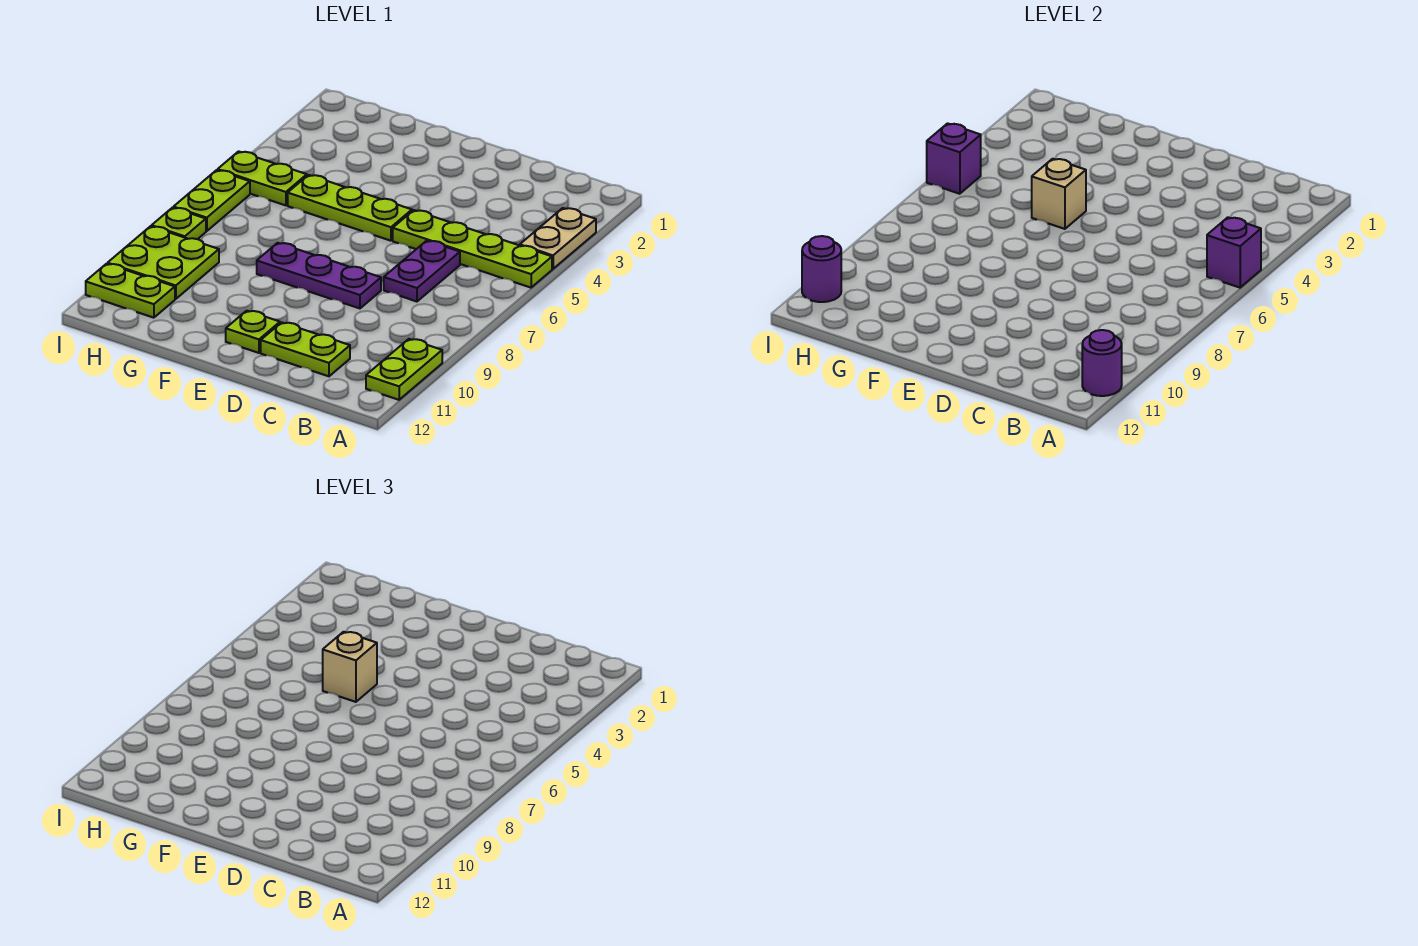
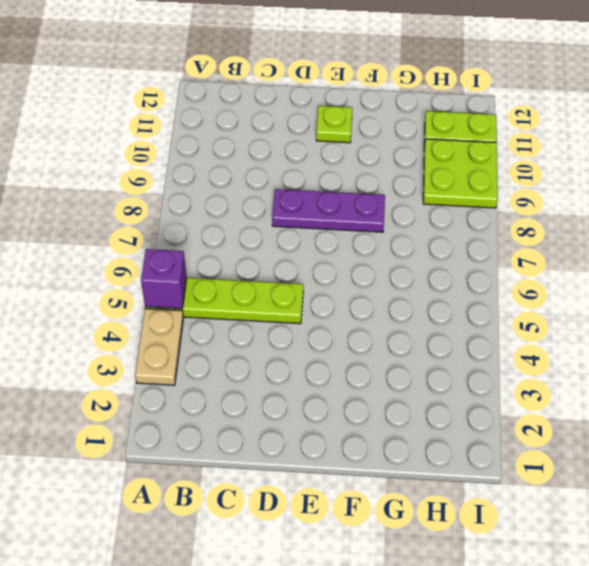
none -> lime plate A10:A11 level 1
none -> purple plate C6:C7 level 1
none -> lime plate C11:D11 level 1

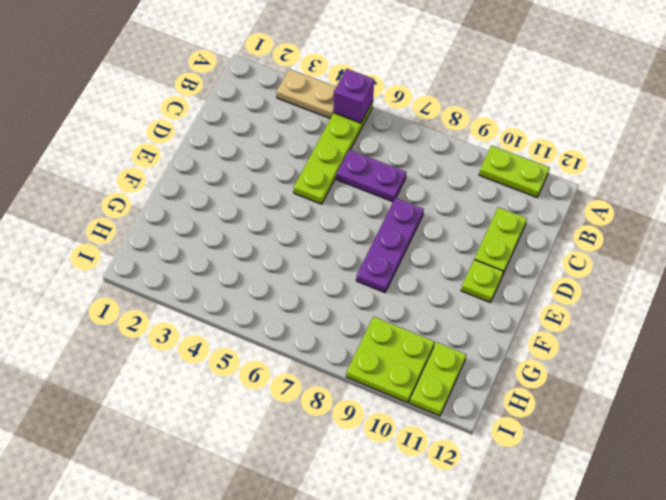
none -> lime plate E5:G5 level 1
none -> lime plate H5:I5 level 1
none -> lime plate I6:I7 level 1

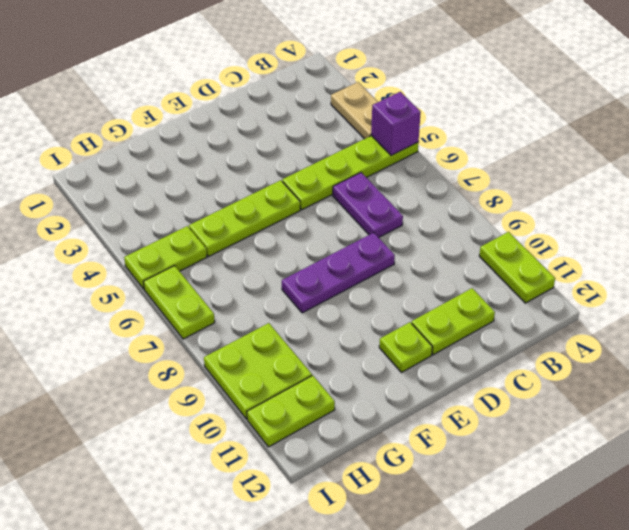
none -> lime plate I8 level 1
none -> purple round brick A11 level 2
none -> tan brick F5 level 2

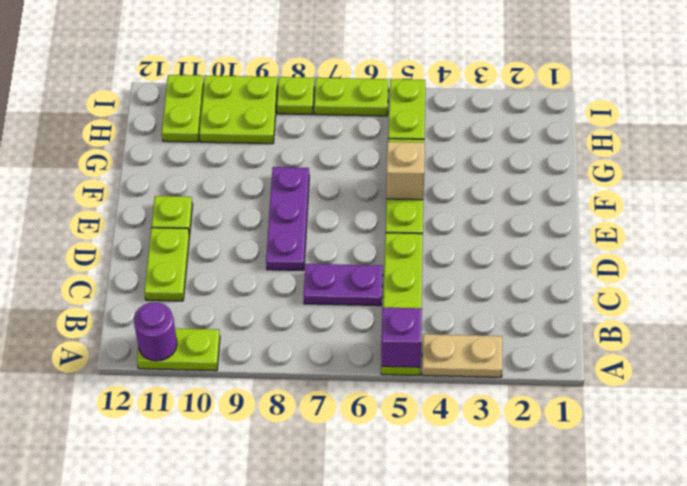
none -> purple brick I5 level 2
none -> purple round brick I11 level 2
none -> tan brick F5 level 3

